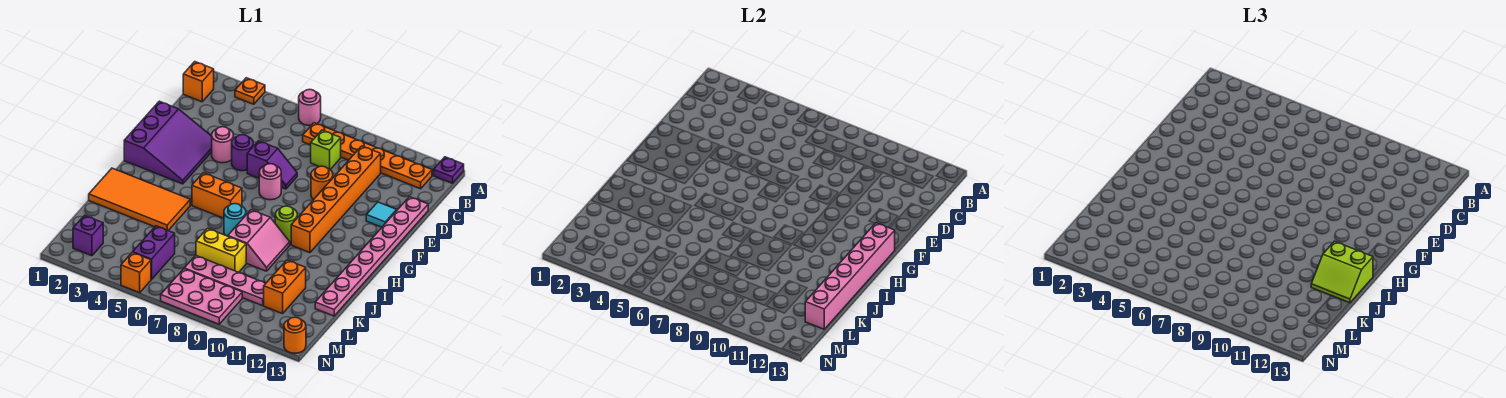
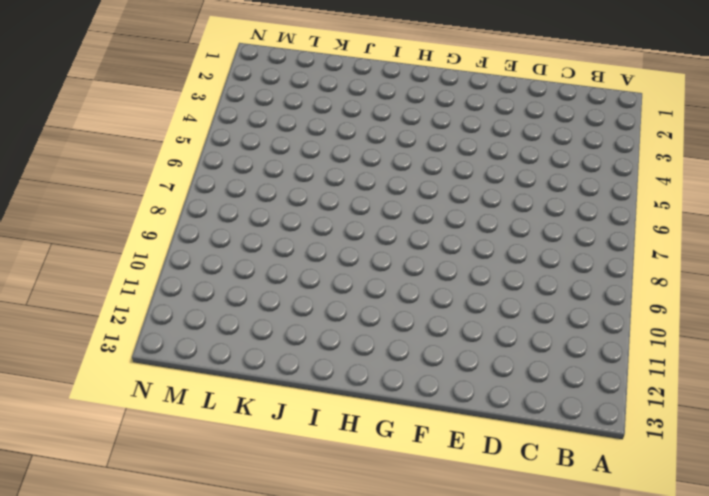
none -> orange plate A3 level 1
none -> pink round brick A6 level 1
none -> purple plate A13 level 1
none -> orange brick B1 level 1

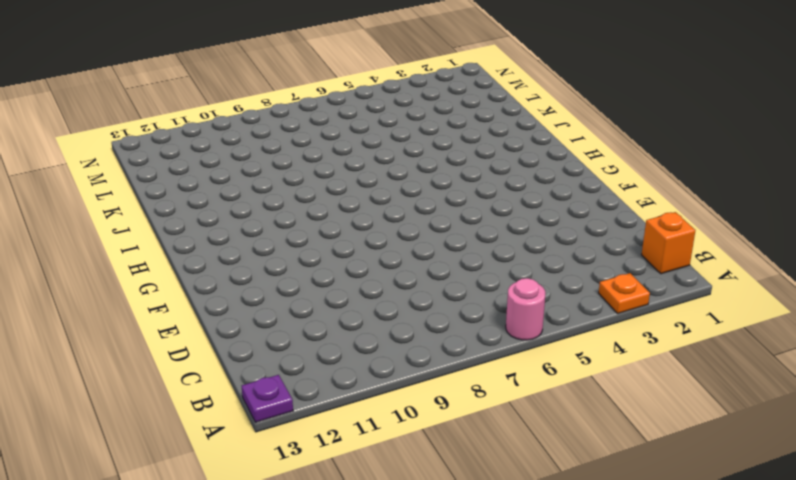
none -> orange plate B7:B12 level 1
none -> lime brick C8 level 1
none -> orange brick C10:H10 level 1
none -> pink plate D13:K13 level 1

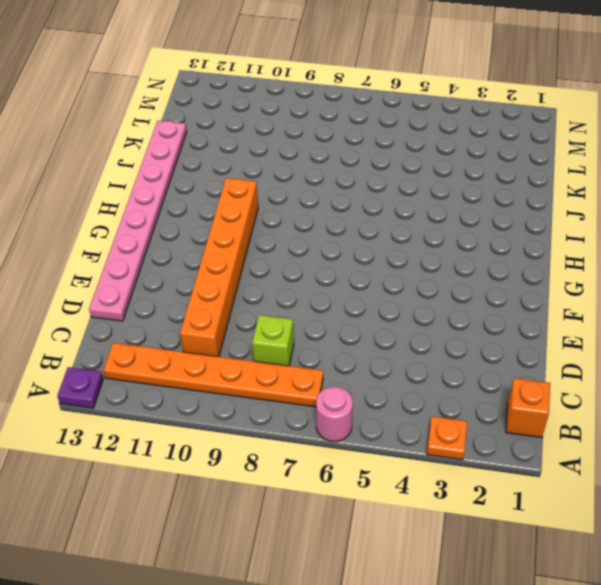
none -> purple slope E1:G3 level 1 top 1
none -> pink round brick E4 level 1
none -> purple round brick E5 level 1
none -> purple slope E6:E7 level 1 top 6

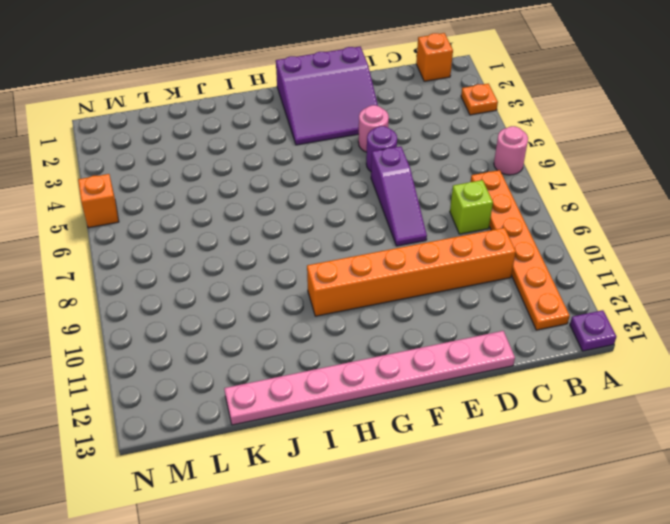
purple slope E6:E8 level 1 top 6 -> purple slope E6:E7 level 1 top 6
none -> orange round brick E9 level 1
none -> cyan tile E12 level 1
none -> pink round brick F7 level 1
none -> orange brick H5:H6 level 1

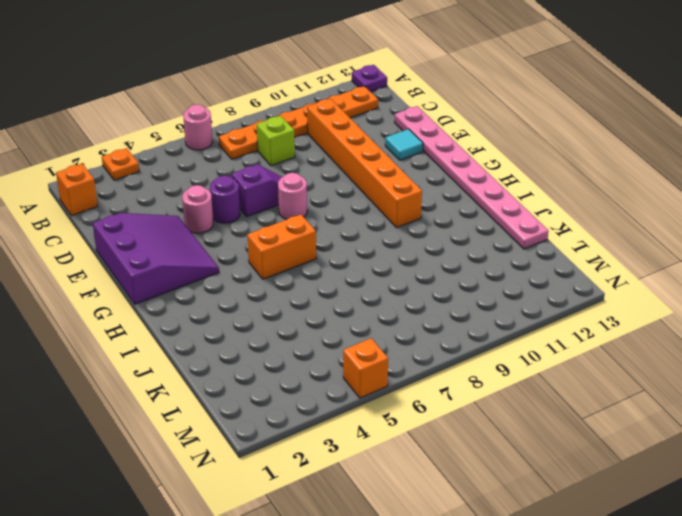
none -> orange round brick E9 level 1
none -> lime round brick H9 level 1
none -> orange tile I1:J4 level 1
none -> cyan round brick I7 level 1

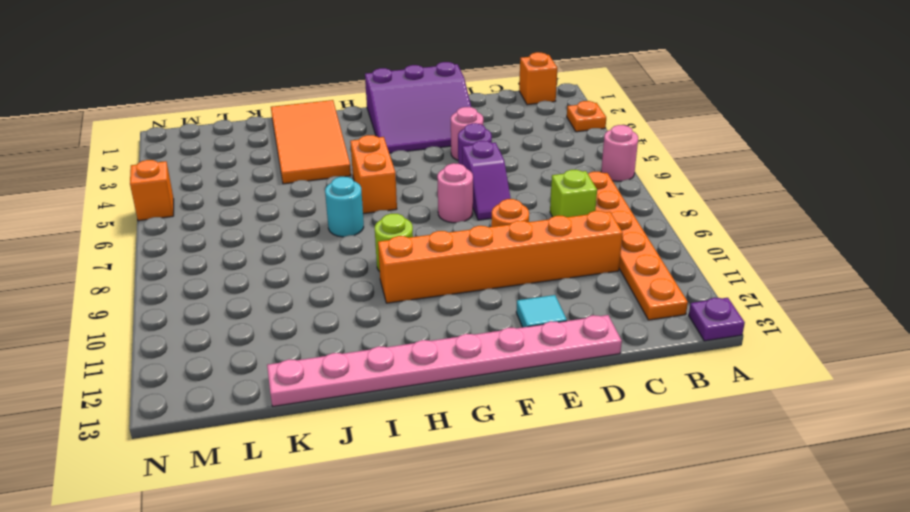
none -> pink slope I8:J9 level 1 top 8
none -> yellow brick K7:K8 level 1
none -> orange brick K11:L11 level 1
none -> purple brick L5:M5 level 1

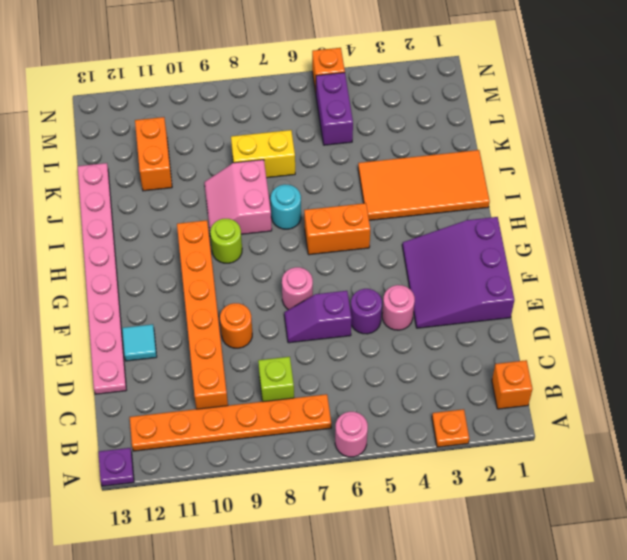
none -> pink plate L7:L10 level 1
none -> purple brick M2 level 1
none -> pink plate M7:N9 level 1
none -> orange round brick N13 level 1

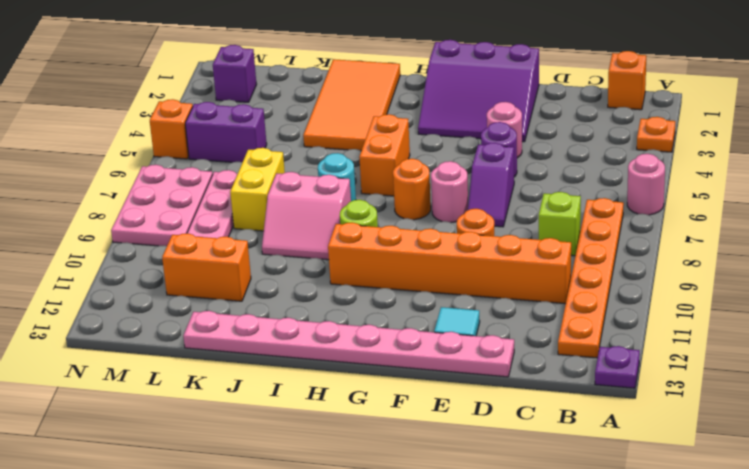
orange round brick G7 level 1 -> orange round brick N13 level 1
none -> pink brick G13:L13 level 2
none -> lime slope I12:J13 level 3 top I

